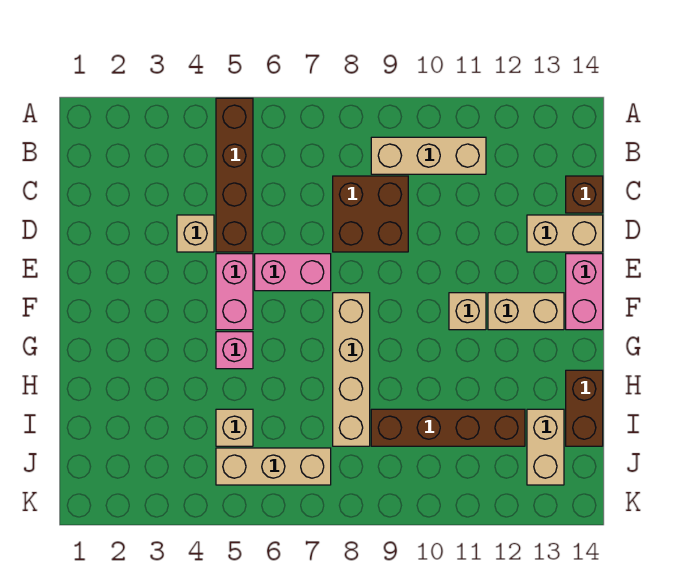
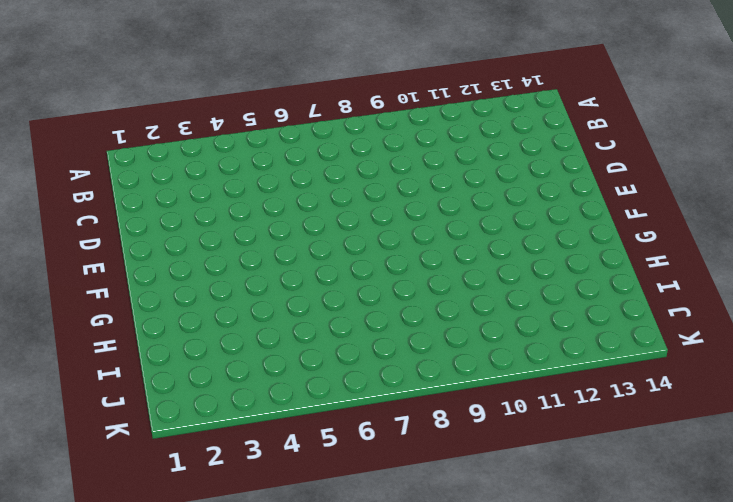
none -> brown brick A5:D5 level 1
none -> tan brick B9:B11 level 1
none -> brown brick C8:D9 level 1

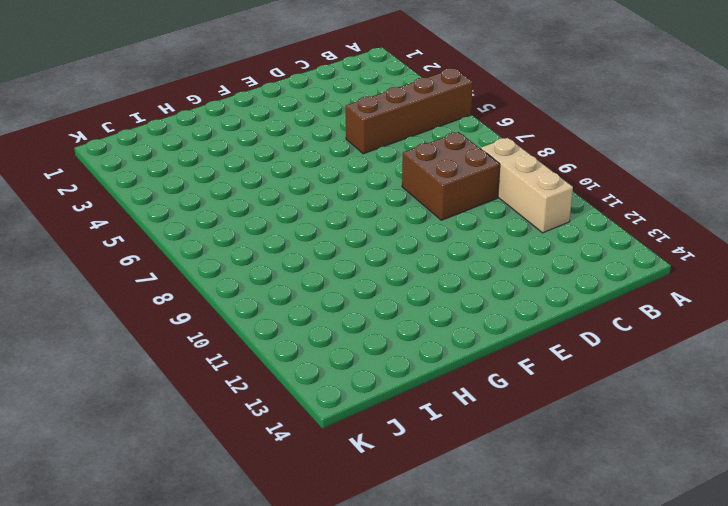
none -> brown brick C14 level 1
none -> tan brick D4 level 1
none -> tan brick D13:D14 level 1

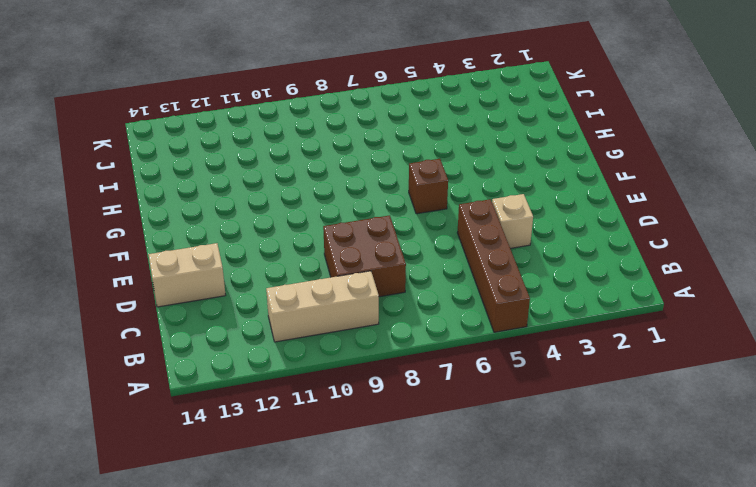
brown brick F6 level 1 -> brown brick C14 level 1
none -> pink brick E5:F5 level 1
none -> pink brick E6:E7 level 1
none -> pink brick E14:F14 level 1

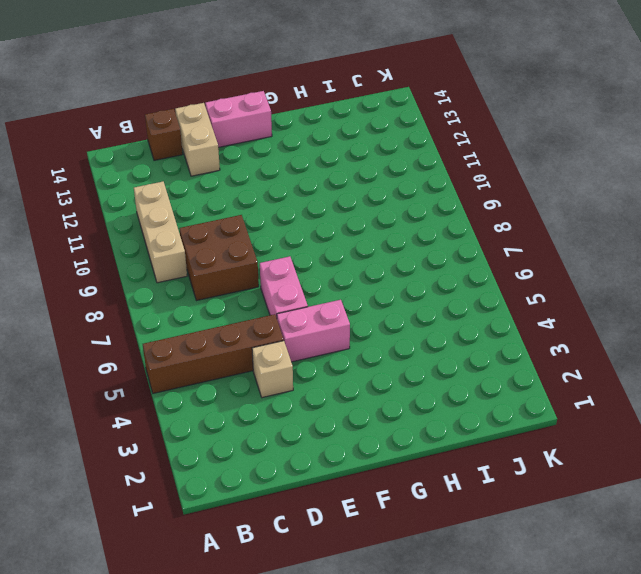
none -> tan brick F8:I8 level 1
none -> tan brick F11 level 1
none -> tan brick F12:F13 level 1

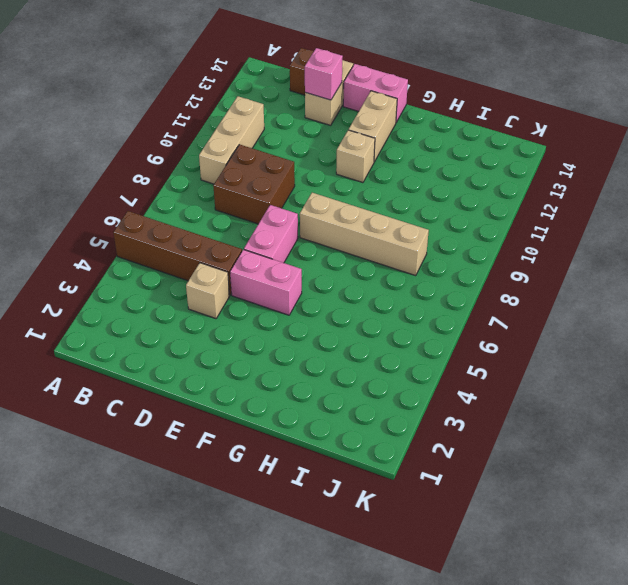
pink brick D13 level 2 -> pink brick G5 level 1
none -> brown brick H14:I14 level 1
none -> tan brick I5 level 1
none -> brown brick I9:I12 level 1

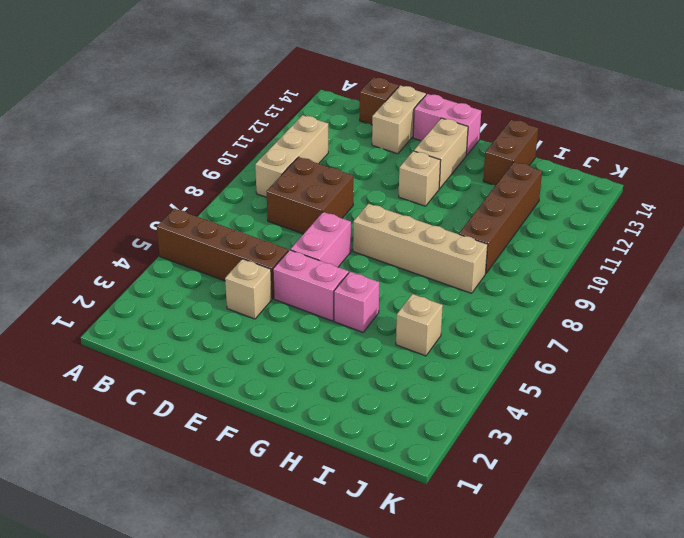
brown brick H13:H14 level 1 -> brown brick H14:I14 level 1
none -> tan brick I13:J13 level 1
none -> tan brick J5:J7 level 1

